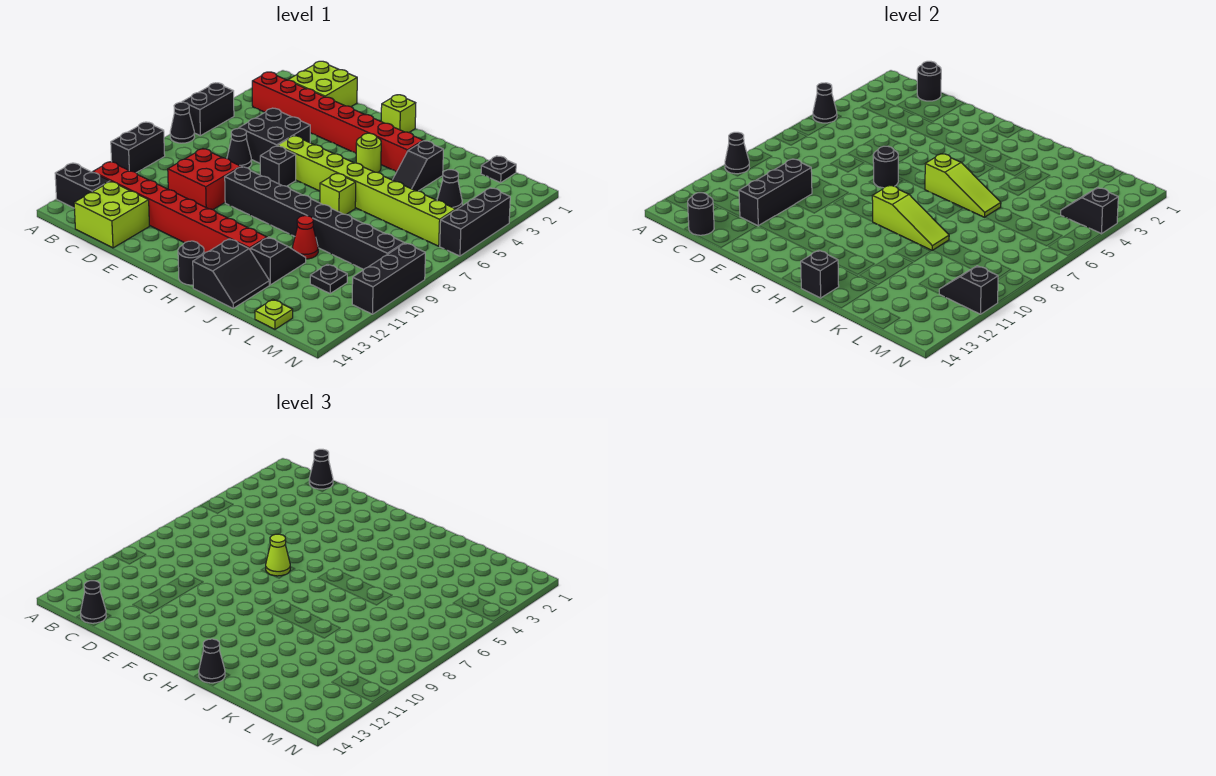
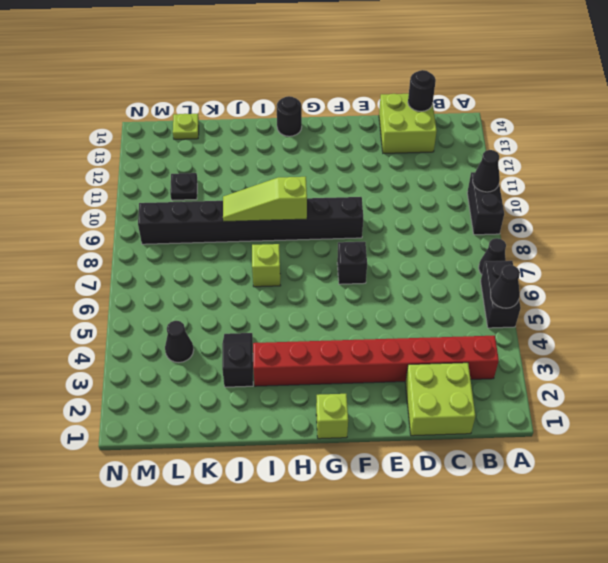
none -> black brick A13:B13 level 1
none -> red brick B12:I12 level 1
none -> black brick D5:E6 level 1
none -> black cone D7 level 1

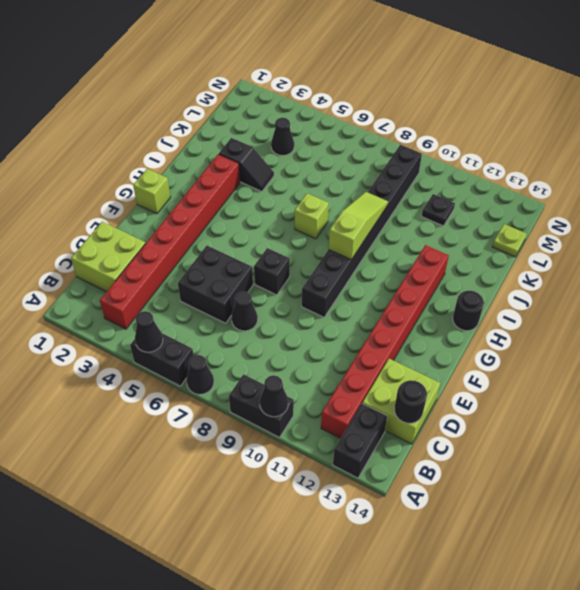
none -> red brick D9:E10 level 1
none -> lime brick F6:M6 level 1
none -> lime round brick H4 level 1
none -> black slope I13:J14 level 1 top I

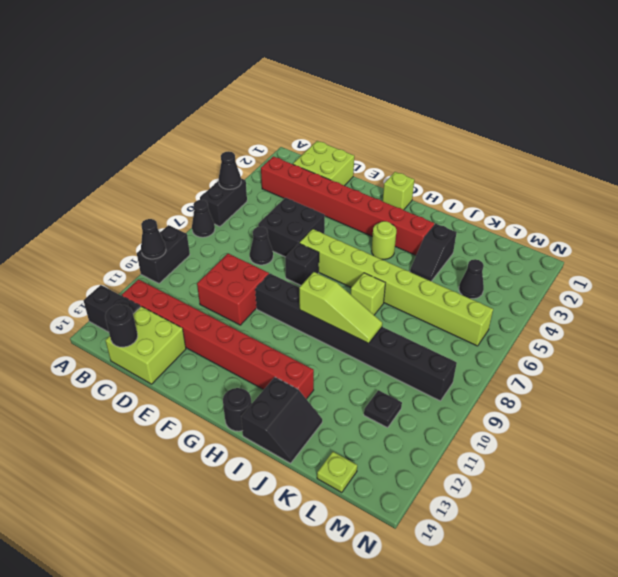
none -> red cone J10 level 1
none -> black slope J11:J12 level 1 top 12
none -> black plate L1 level 1
none -> black brick N4:N6 level 1

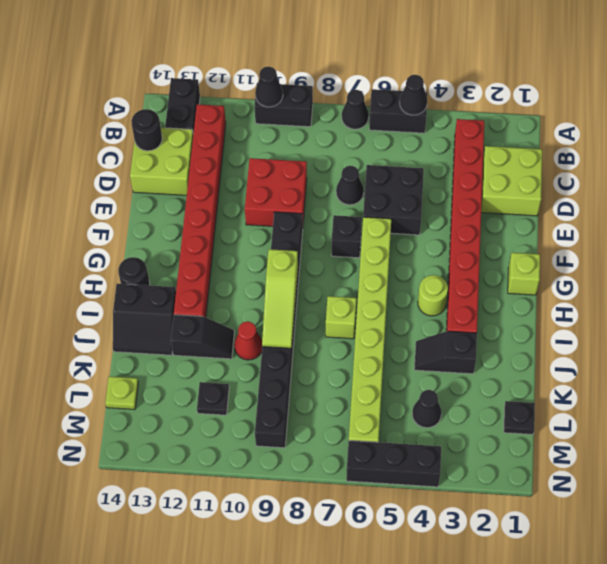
none -> black brick N9:N11 level 1
none -> black round brick C1 level 2
none -> black brick D10:D12 level 2
none -> black round brick F7 level 2

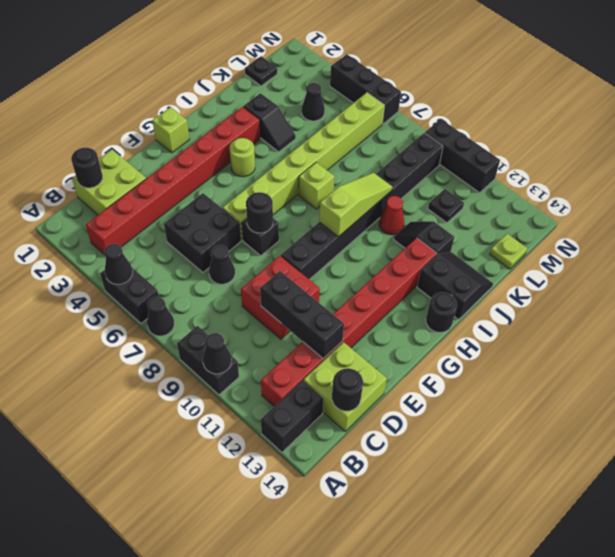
none -> lime slope H6:J6 level 2 top H
none -> black brick I14 level 2
none -> black slope M4:N4 level 2 top N
none -> black slope M11:N11 level 2 top N

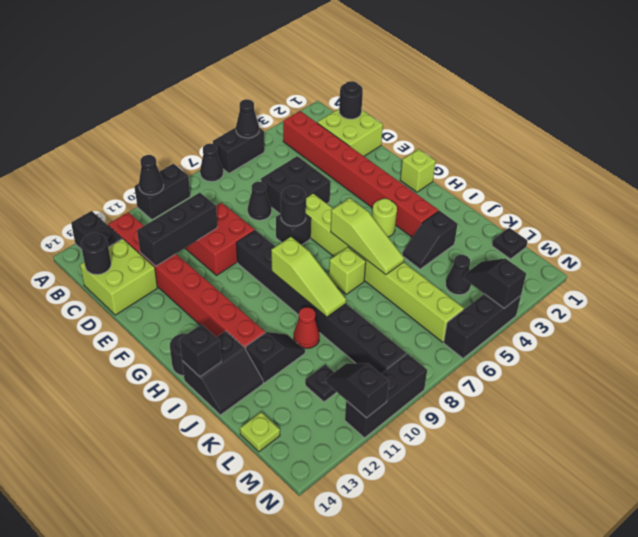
none -> black cone C1 level 3
none -> black cone C14 level 3
none -> lime cone F7 level 3
none -> black cone I14 level 3

